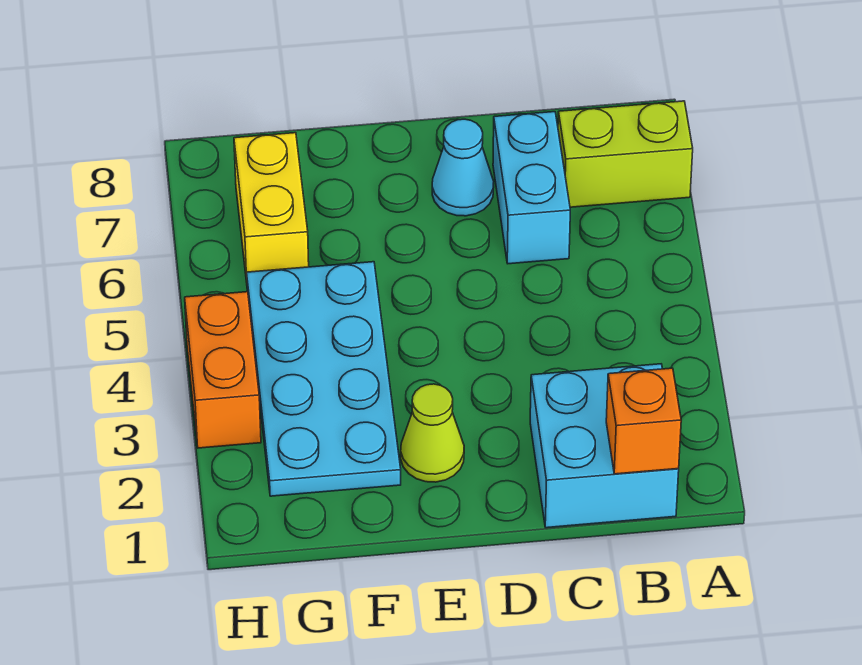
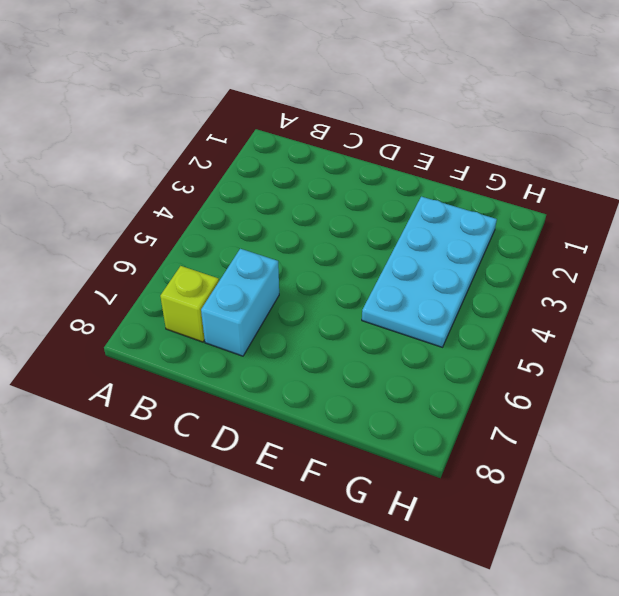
lime brick B7 level 1 -> lime brick A7:B7 level 1
none -> cyan brick B1:C2 level 1
none -> cyan cone D7 level 1

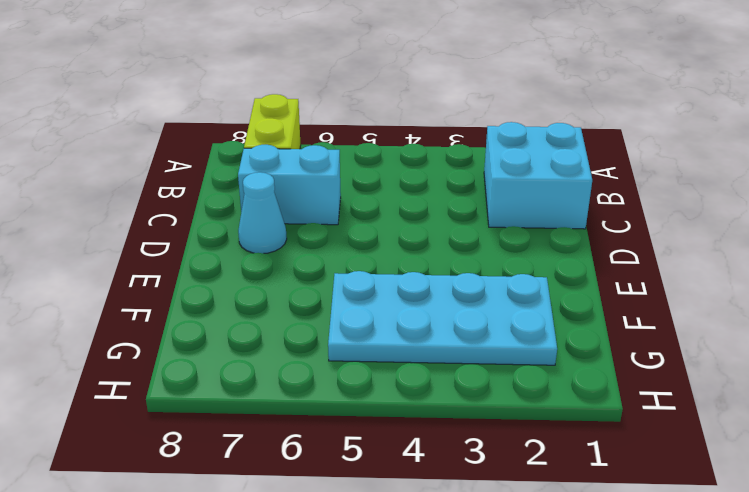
none -> lime cone E2 level 1
none -> yellow brick G6:G7 level 1

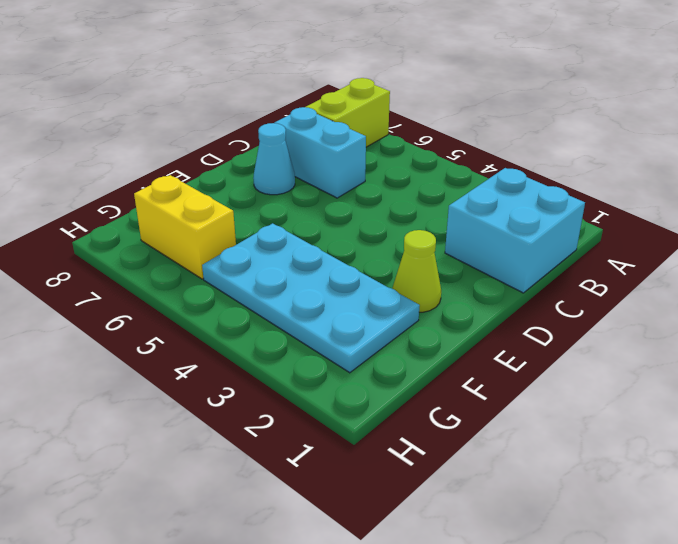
none -> orange brick H3:H4 level 1
none -> orange brick B1 level 2

